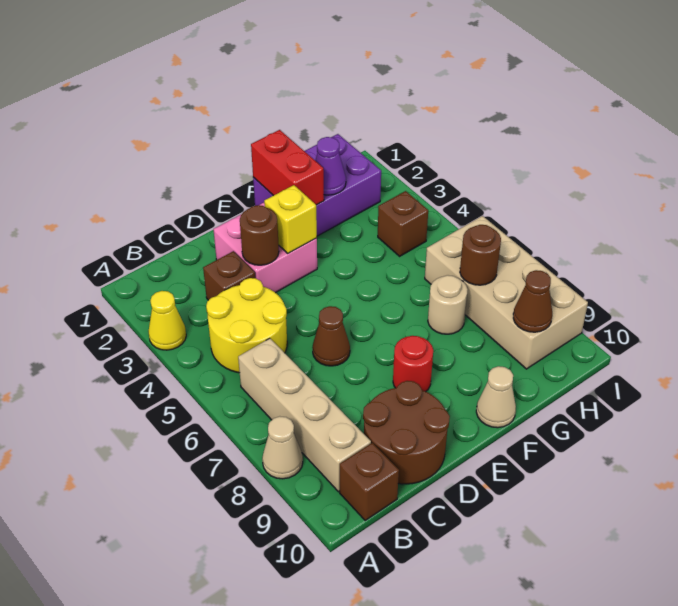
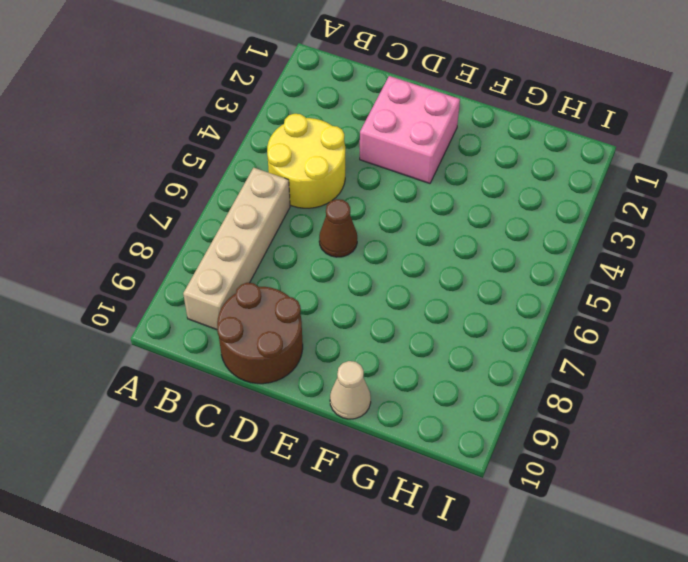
none -> yellow cone A3 level 1
none -> tan cone A8 level 1
none -> brown brick B10 level 1

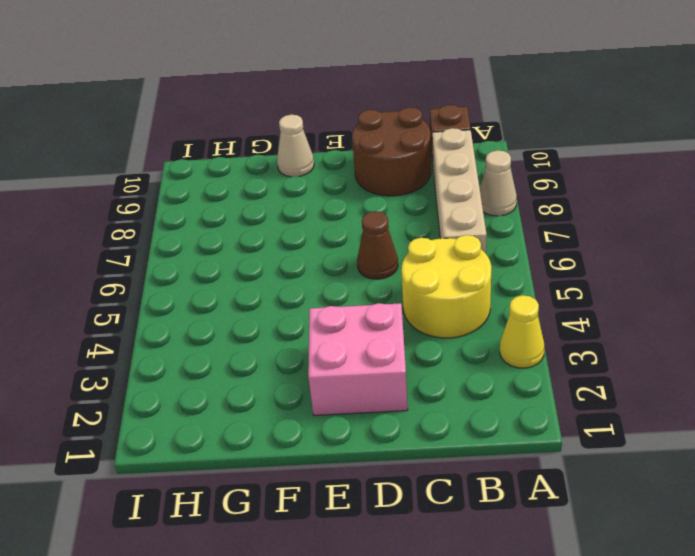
none -> brown brick C3 level 1
none -> red round brick E8 level 1
none -> purple brick F1:H2 level 1

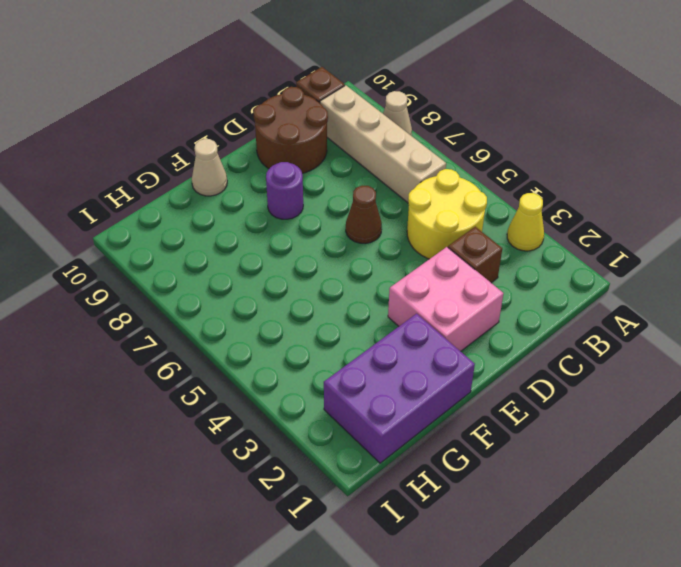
purple round brick E8 level 1 -> red round brick E8 level 1
none -> tan round brick G7 level 1
none -> brown brick H4 level 1
none -> tan brick H6:I9 level 1

